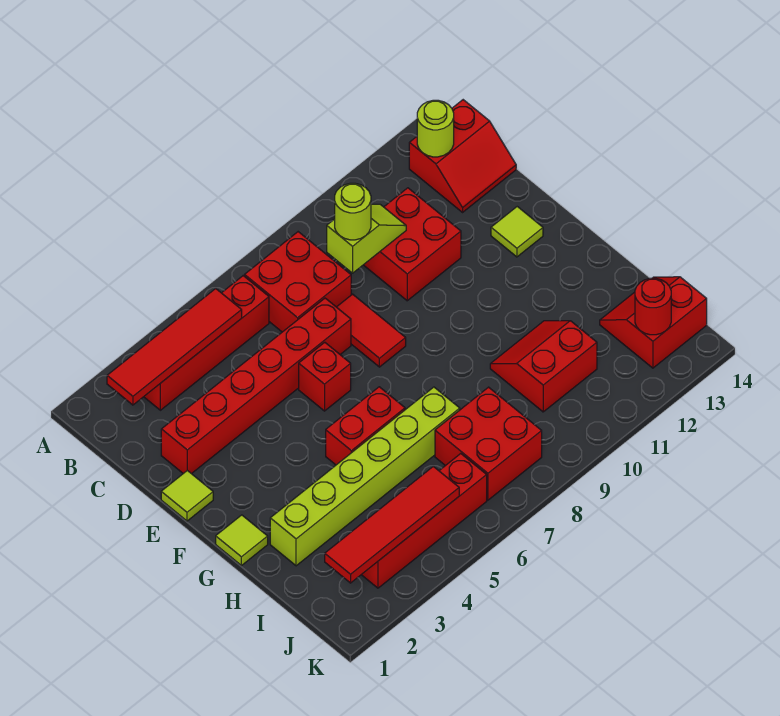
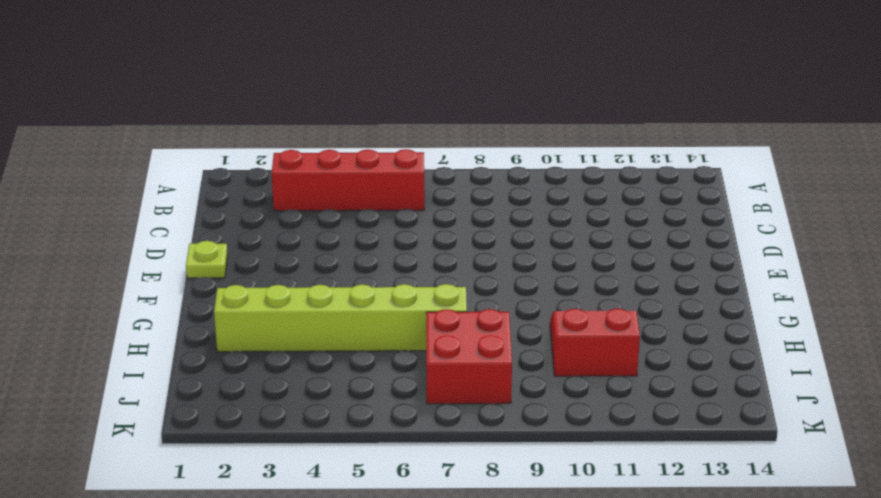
lime plate E1 level 1 -> lime tile E1 level 1
none -> red brick B7:C8 level 1
none -> red slope B13:C14 level 1 top B
none -> red brick C10:D11 level 1

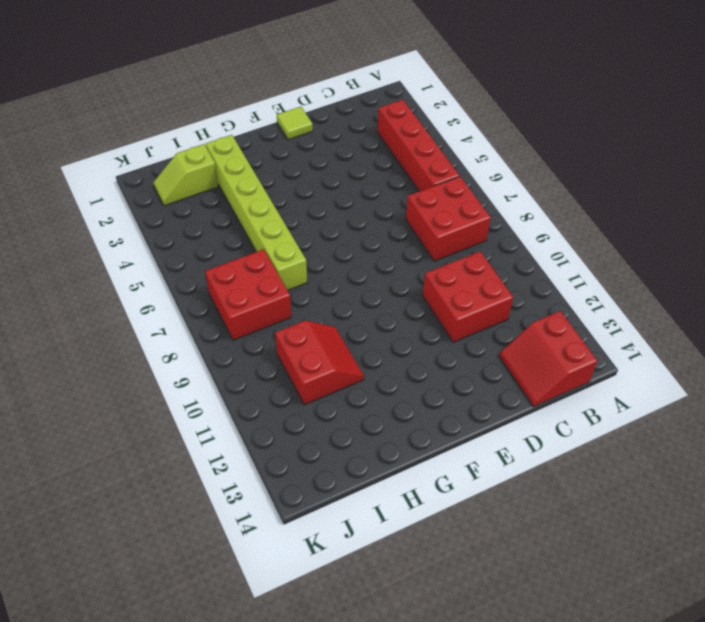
lime slope I2:J2 level 1 top I -> lime slope C9:C10 level 2 top 9
none -> red brick D2:D7 level 1
none -> red tile D8:E8 level 1
none -> red brick E6 level 1

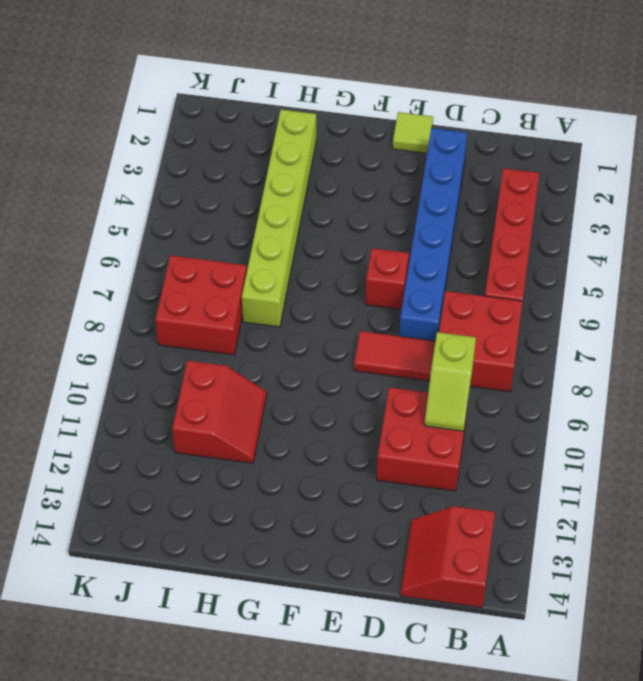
blue brick D2:D7 level 1 -> red brick D2:D7 level 1
none -> lime tile E13 level 1
none -> lime tile G1 level 1
none -> red brick G5:G6 level 1

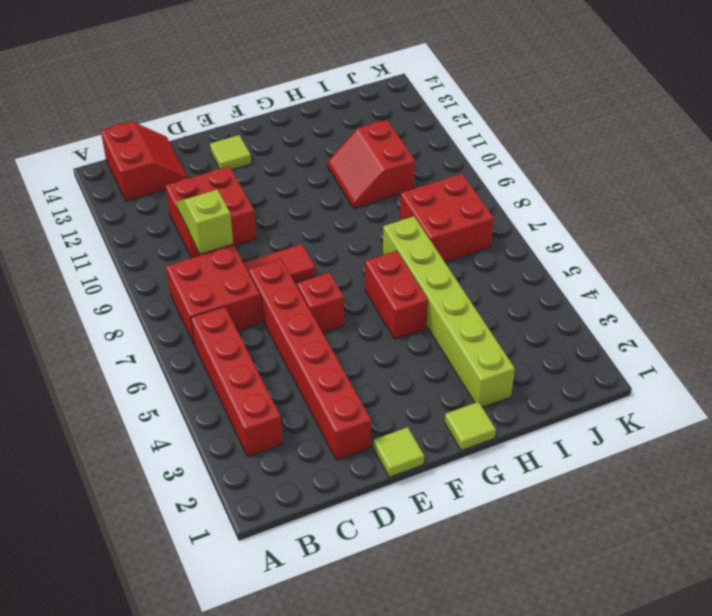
none -> red slope I13:J14 level 1 top J
none -> red brick J3:J6 level 1
none -> red tile B2:B5 level 2

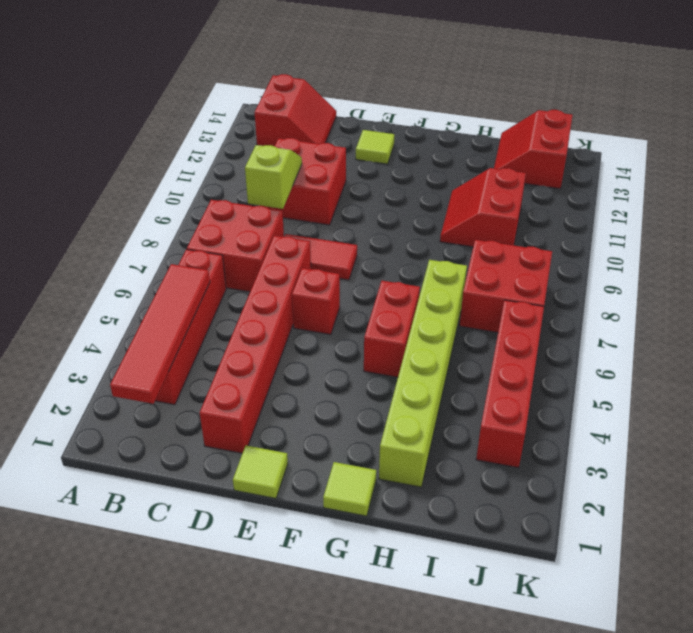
none -> lime round brick B13 level 2
none -> red tile J2:J5 level 2
none -> red round brick J13 level 2

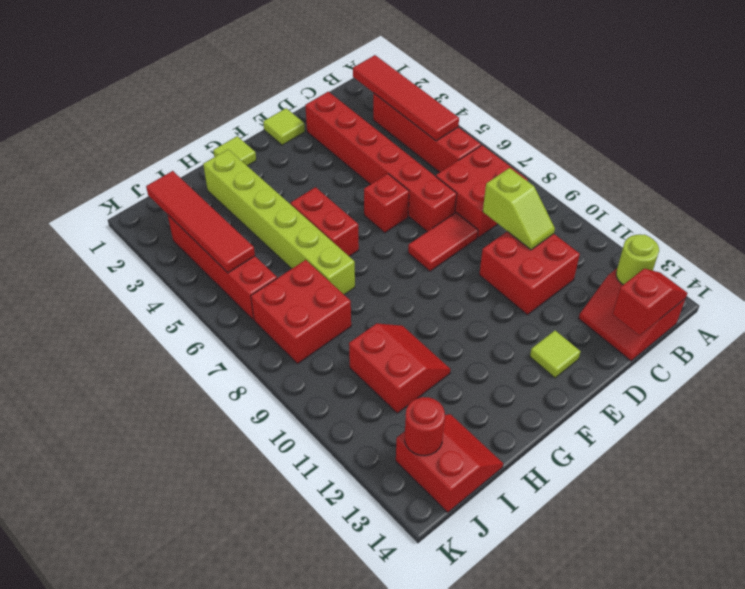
red slope B14:C14 level 2 top C -> none
none -> lime round brick C9 level 3

